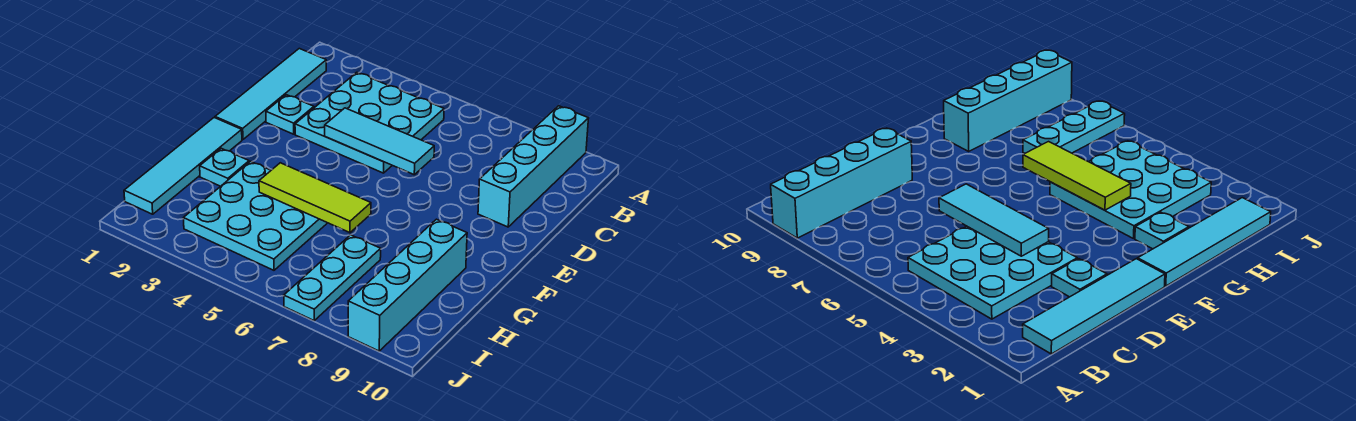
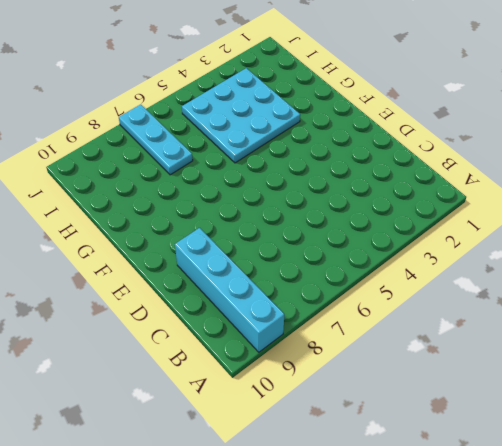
none -> cyan tile B1:E1 level 1
none -> cyan plate B3:D5 level 1

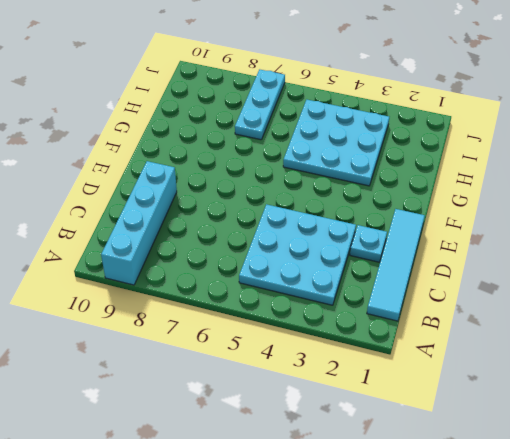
none -> cyan tile F1:I1 level 1
none -> cyan plate G2 level 1

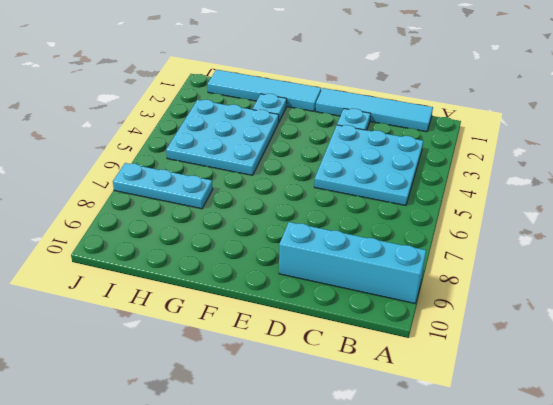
none -> cyan brick G9:J9 level 1
none -> cyan tile D4:D6 level 2

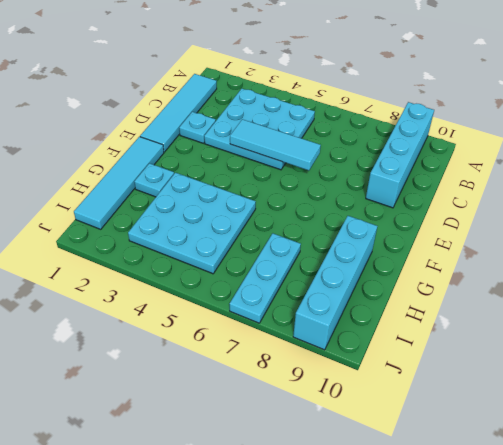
none -> lime tile G4:G6 level 2

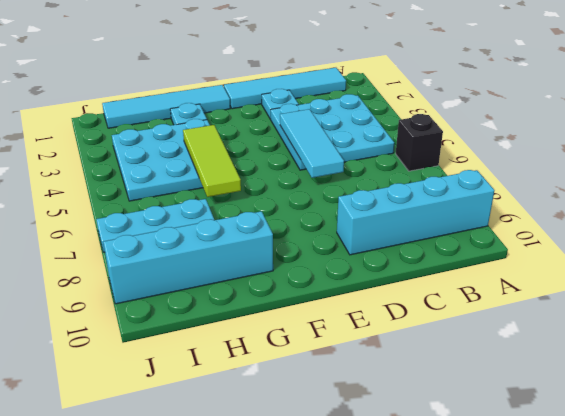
black brick A6 level 1 -> none

